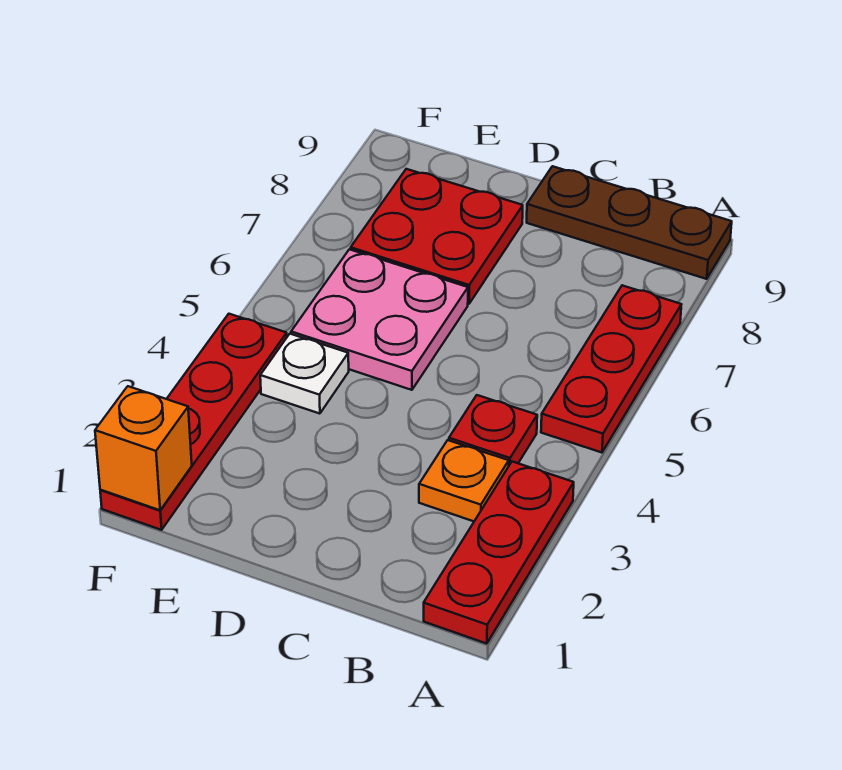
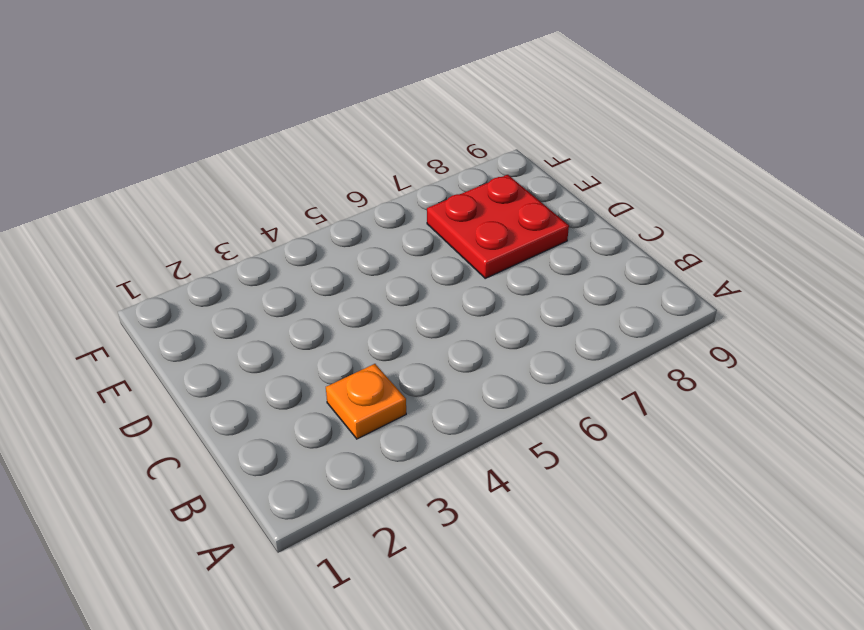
none -> red plate A1:A3 level 1
none -> red plate A5:A7 level 1

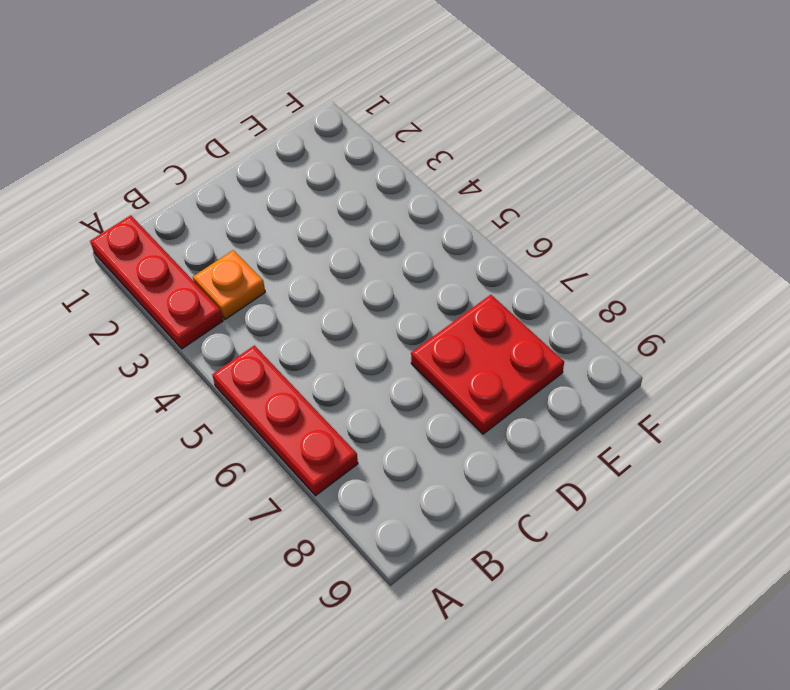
none -> brown plate A9:C9 level 1
none -> red plate B4 level 1

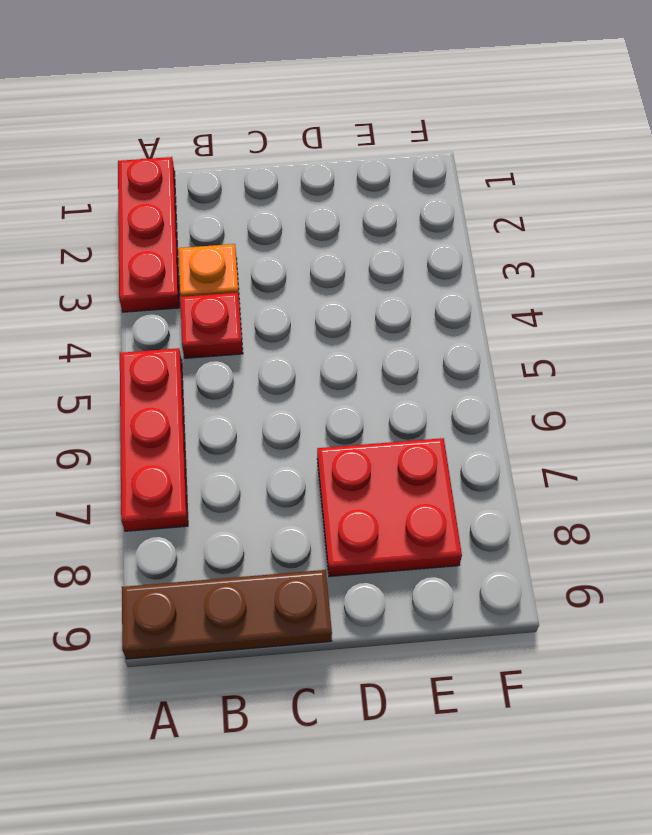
none -> pink plate D5:E6 level 1
none -> white plate E4 level 1

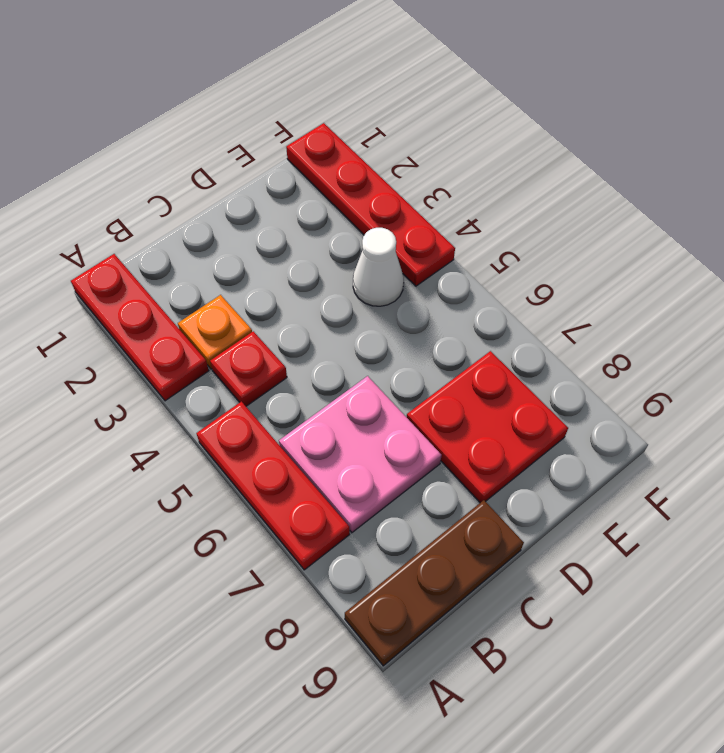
pink plate B6:C7 level 1 -> pink plate D5:E6 level 1
white cone E4 level 1 -> white plate E4 level 1
none -> orange brick F1 level 2

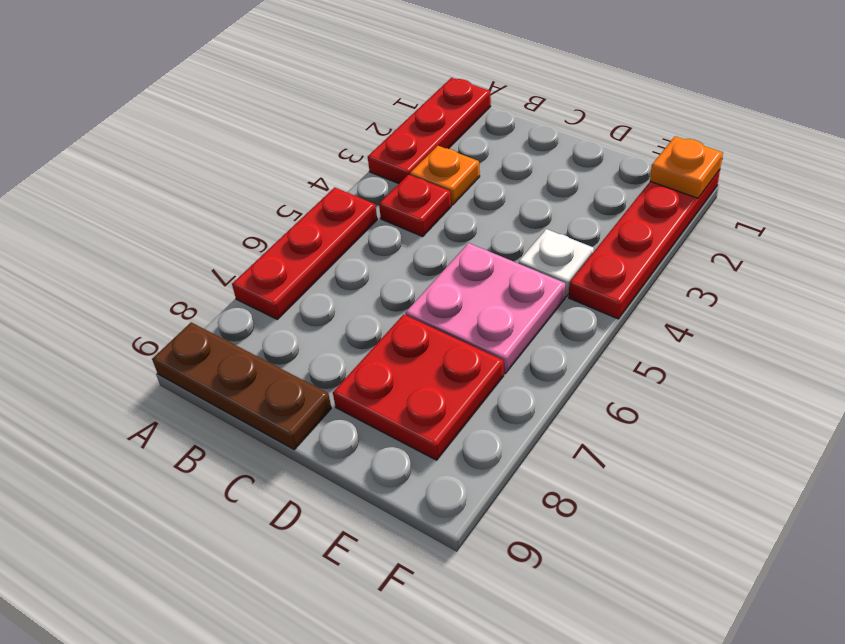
orange plate F1 level 2 -> orange brick F1 level 2

